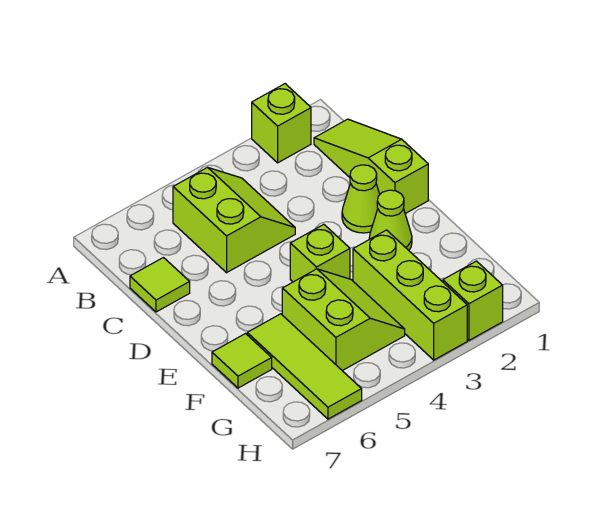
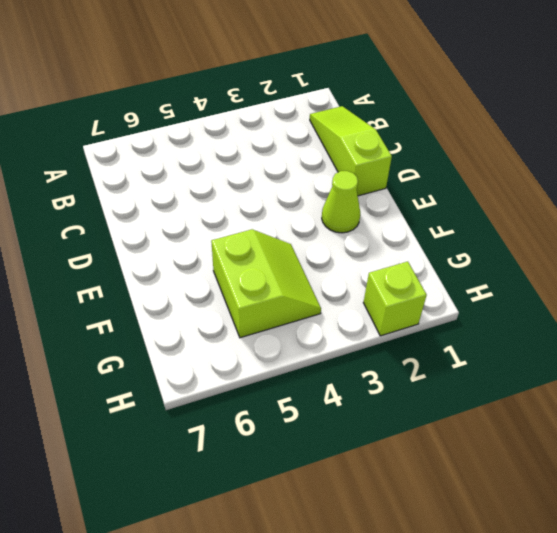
none -> lime brick A2 level 1
none -> lime slope B4:C5 level 1 top 5
none -> lime tile C7 level 1

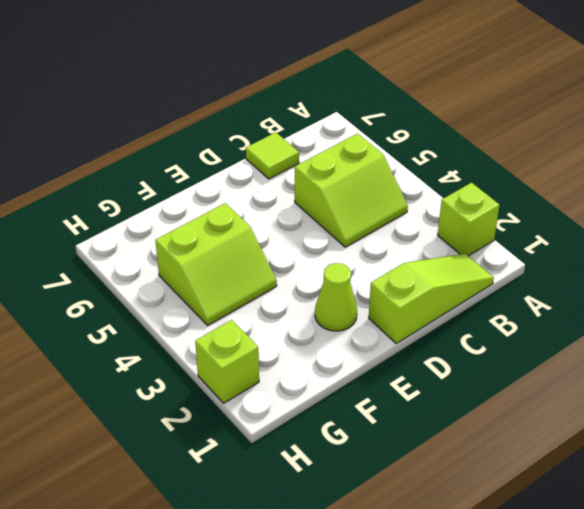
none -> lime cone D2 level 1
none -> lime brick E4 level 1
none -> lime brick F3:H3 level 1

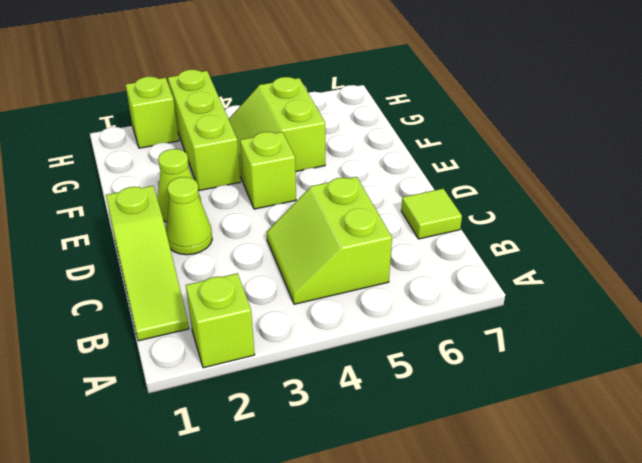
none -> lime tile F6:H6 level 1
none -> lime tile F7 level 1

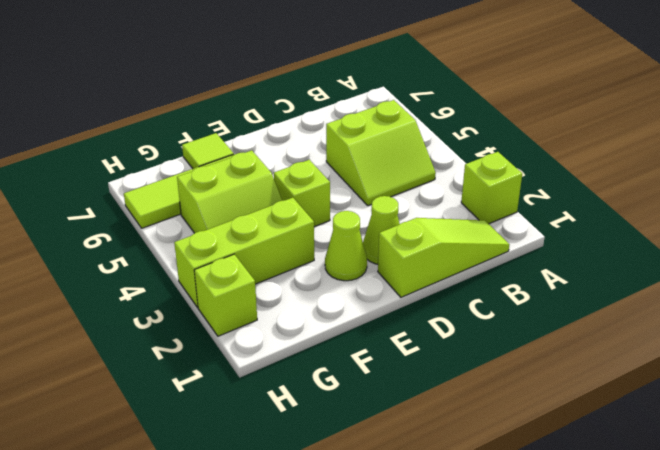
none -> lime tile C7 level 1

